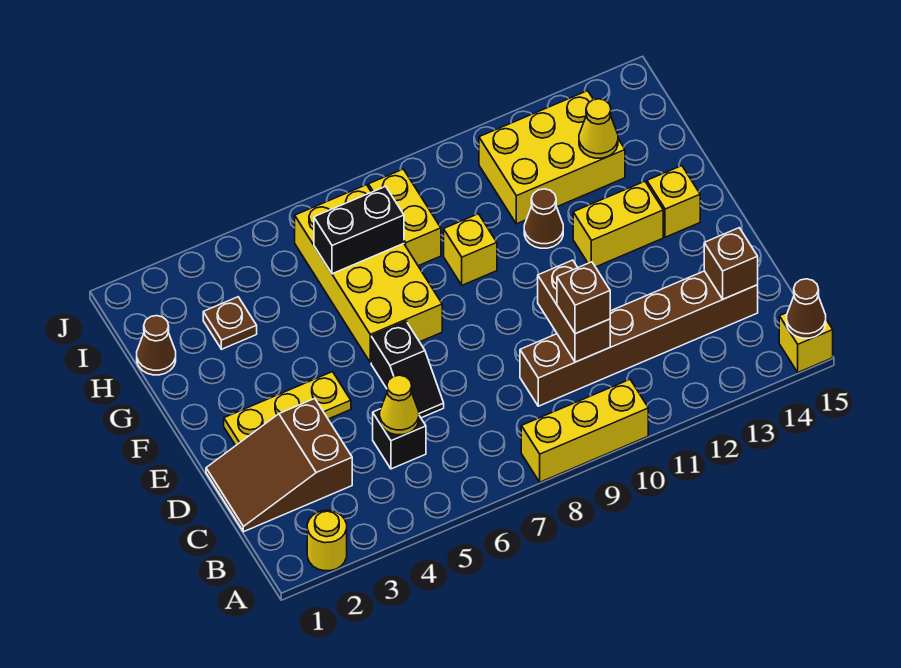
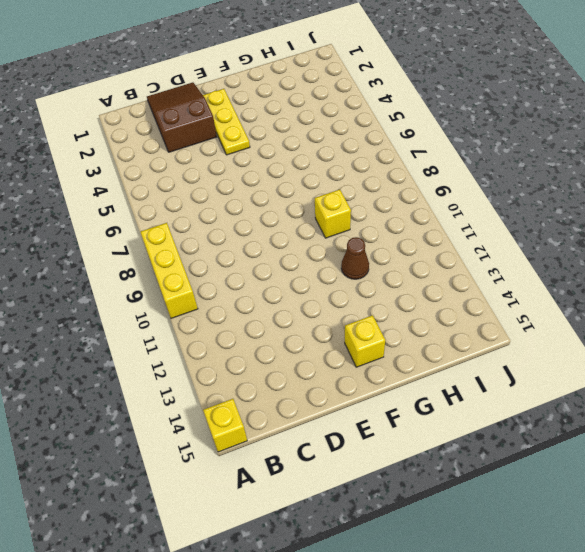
none -> yellow round brick A2 level 1
none -> black brick C5 level 1
none -> brown brick C9:C14 level 1

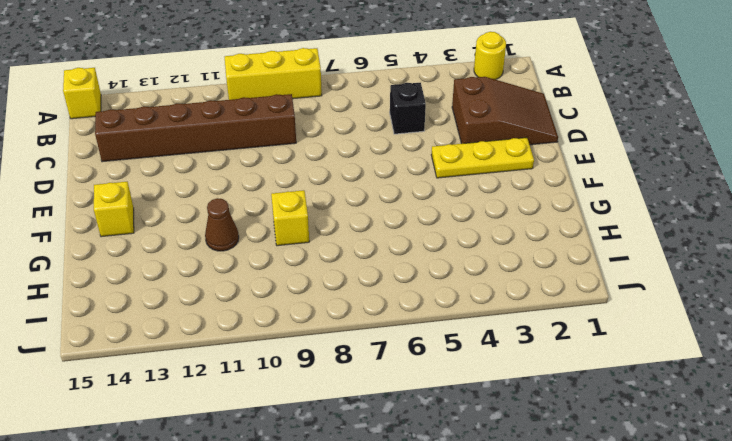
none -> black slope D6:E6 level 1 top E
none -> yellow brick F6:I7 level 1
none -> yellow brick F12:F13 level 1

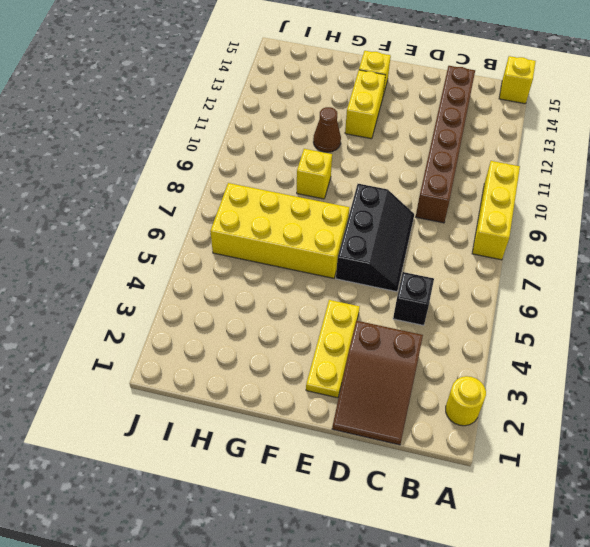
black slope D6:E8 level 1 top E -> black slope D6:E6 level 1 top E
none -> brown cone H1 level 1
none -> brown plate H3 level 1
none -> yellow brick H8:I8 level 1

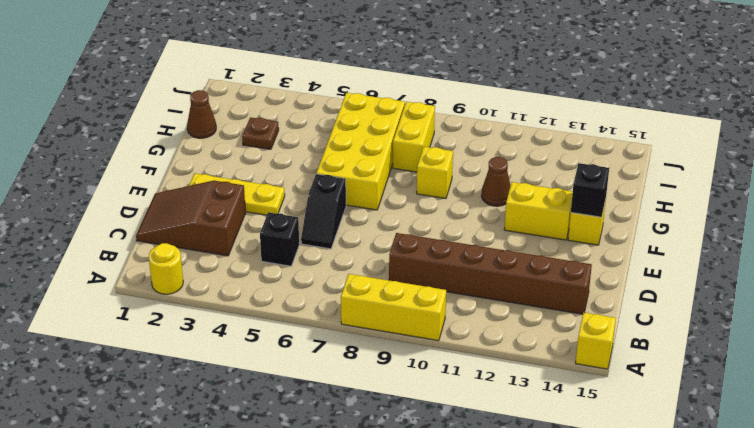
black brick F14 level 2 -> none
none -> yellow brick H11:I13 level 1
none -> brown cone A15 level 2
none -> yellow cone C5 level 2

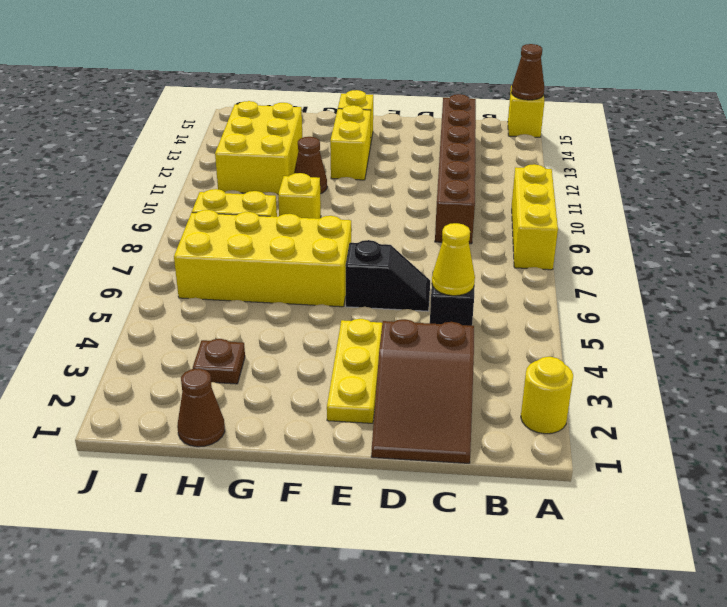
none -> brown brick C10:D10 level 2
none -> brown brick C14 level 2
none -> black brick H6:H7 level 2

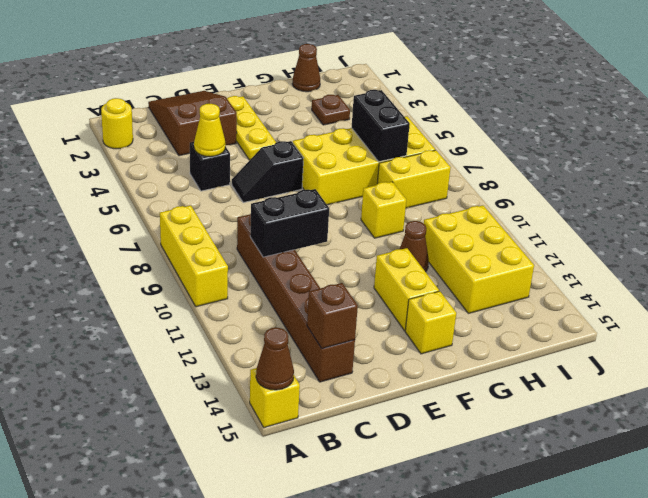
black brick C10:D10 level 2 -> brown brick C10:D10 level 2
none -> yellow cone H13 level 2
none -> brown brick C10 level 3

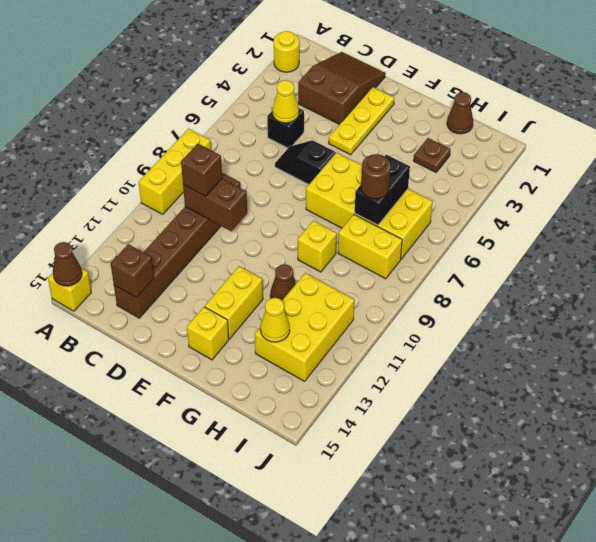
brown round brick H7 level 3 -> none

